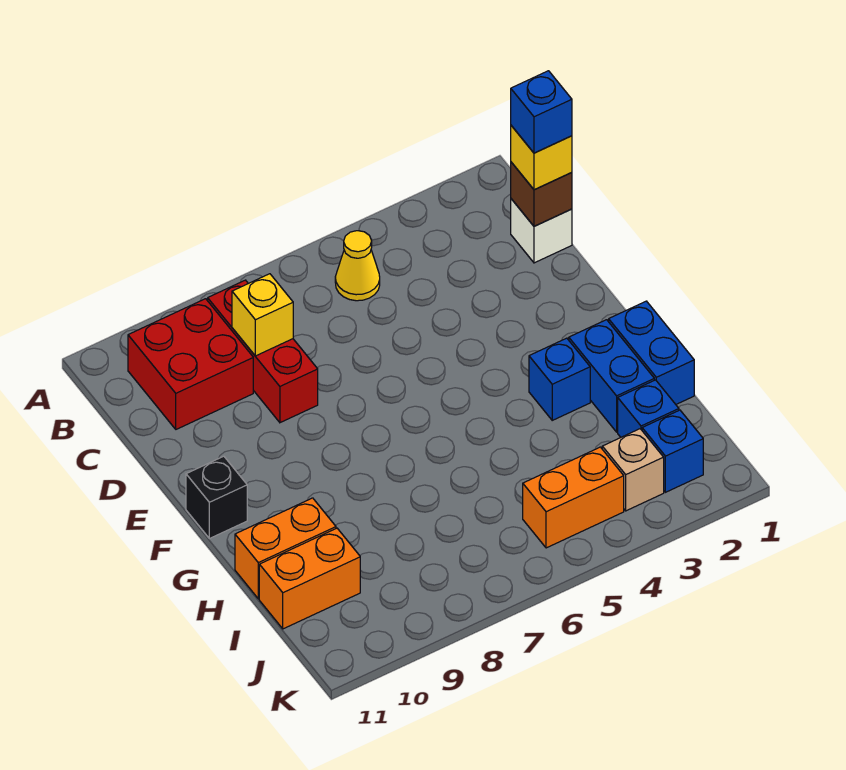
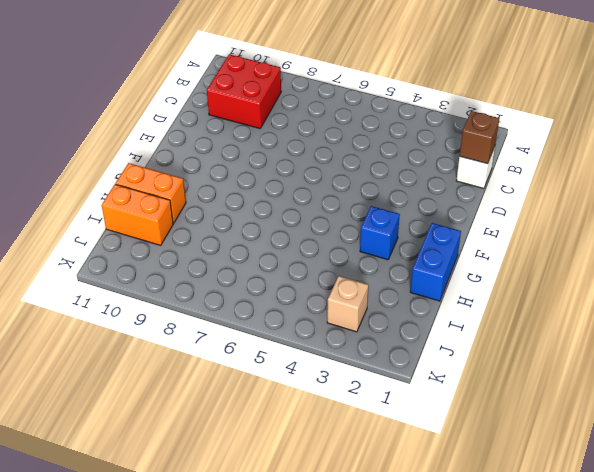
none -> yellow cone B5 level 1
none -> red brick B8:D8 level 1
none -> black brick F11 level 1

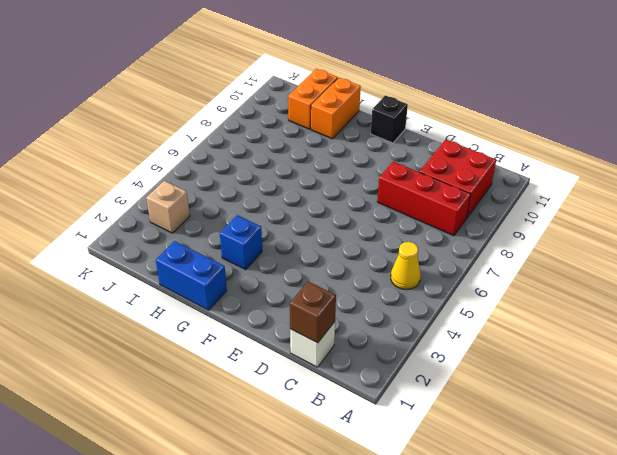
none -> blue brick G2:H2 level 1
none -> blue brick I2 level 1
none -> blue brick J2 level 1

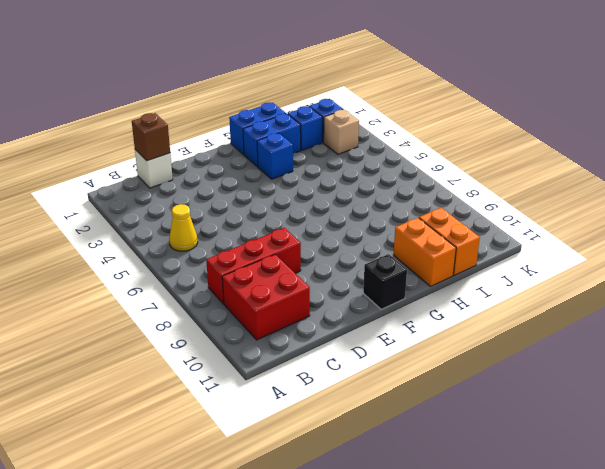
none -> orange brick J4:J5 level 1
none -> yellow brick C8 level 2
none -> yellow brick C1 level 3

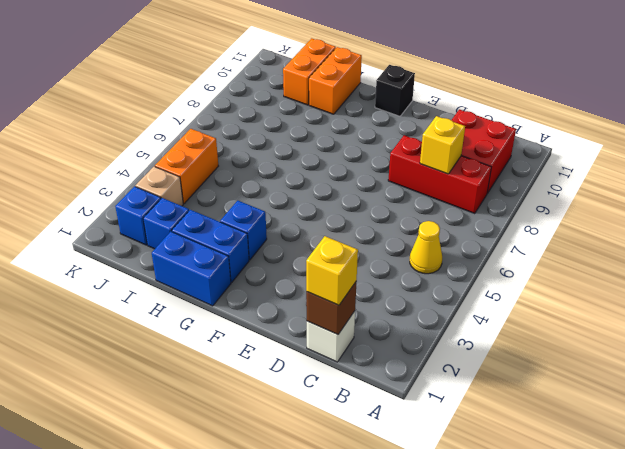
none -> blue brick C1 level 4

